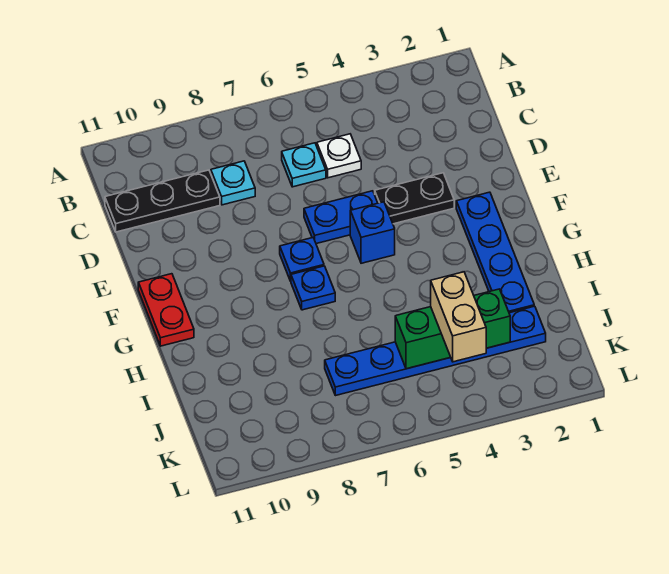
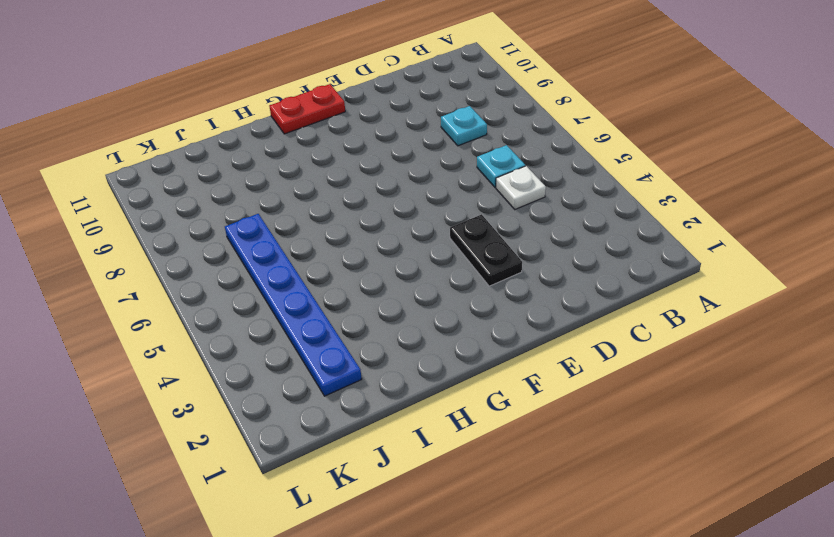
none -> black plate C9:C11 level 1
none -> blue plate E5:E6 level 1
none -> blue plate F2:I2 level 1

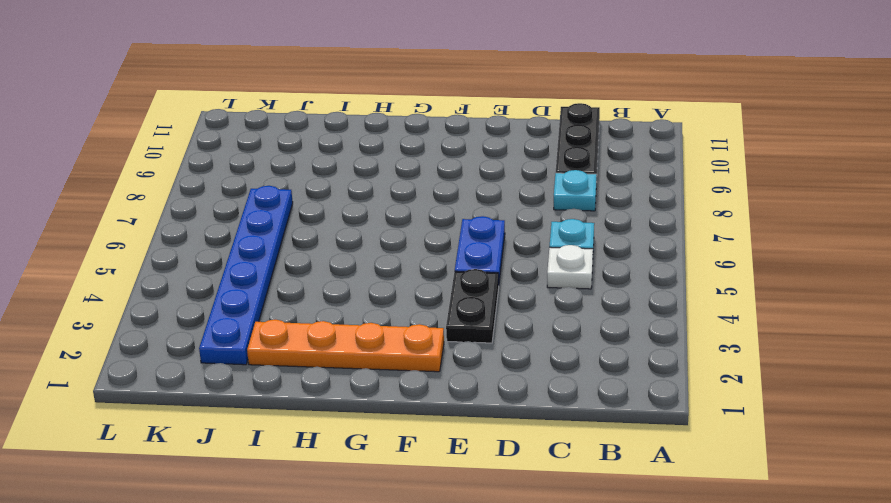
orange plate F2:I2 level 1 -> blue plate F2:I2 level 1
none -> blue brick F5 level 1
none -> blue plate F7 level 1
none -> red plate F11:G11 level 1

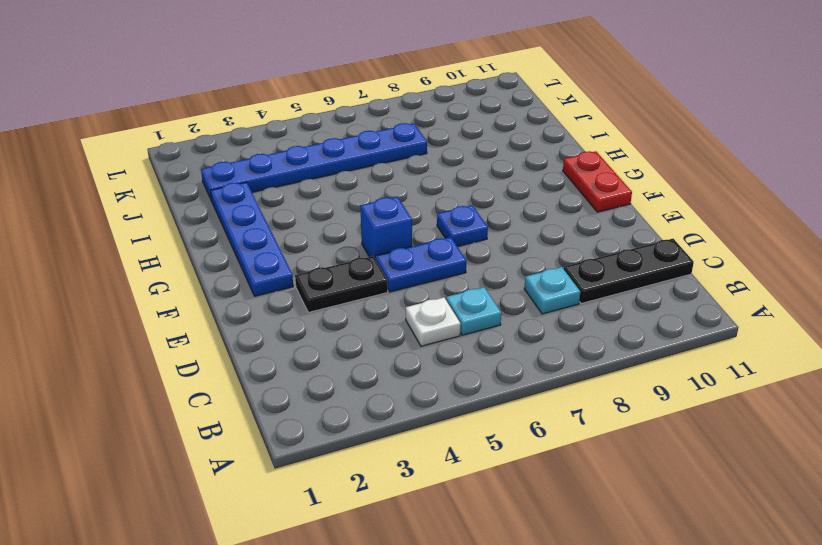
none -> blue plate G7 level 1
none -> green brick J3:J5 level 2
none -> tan brick J4:K4 level 3

